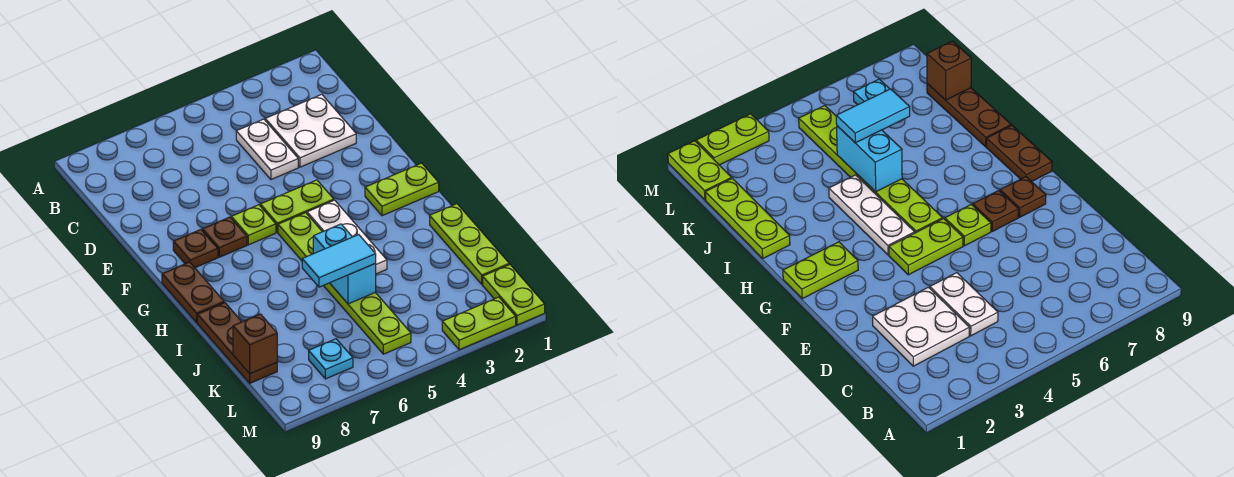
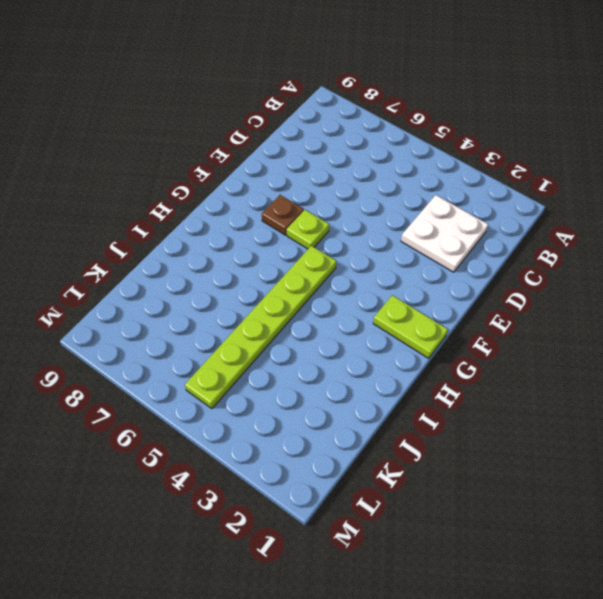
none -> white plate C4:D4 level 1
none -> lime plate F4:F5 level 1
none -> brown plate F8 level 1

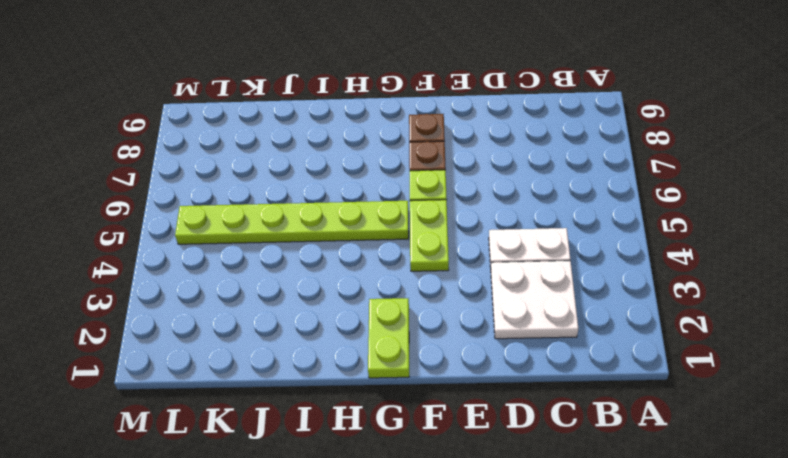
none -> white plate G4:I4 level 1
none -> brown plate G9:H9 level 1
none -> lime plate I1:K1 level 1

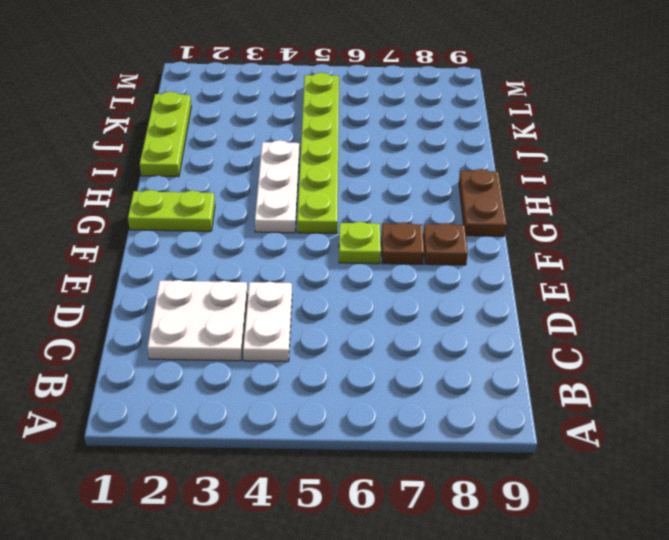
none -> lime plate F4:F5 level 1
none -> brown plate I9:K9 level 1
none -> lime plate L1:M1 level 1

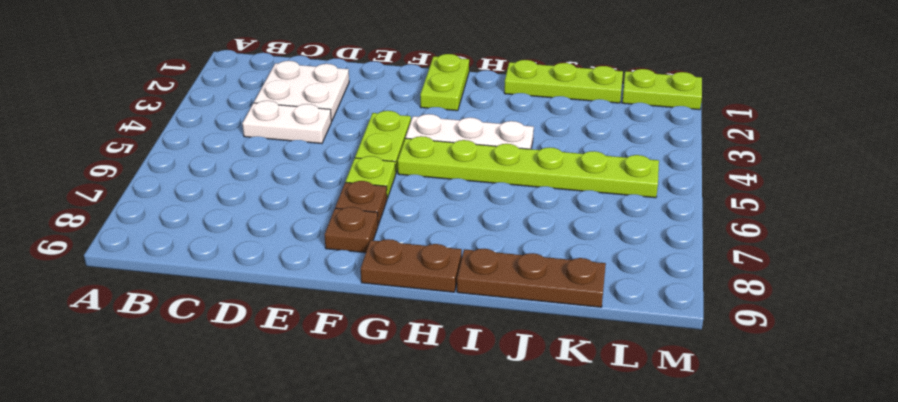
none -> cyan plate L7 level 1
none -> lime plate M2:M3 level 1
none -> cyan brick I5:J5 level 2

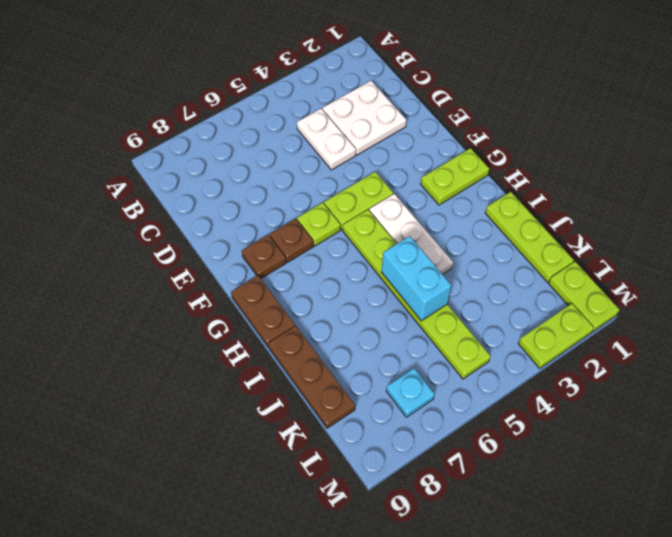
none -> brown brick K9 level 2
none -> cyan tile J5:J6 level 3

